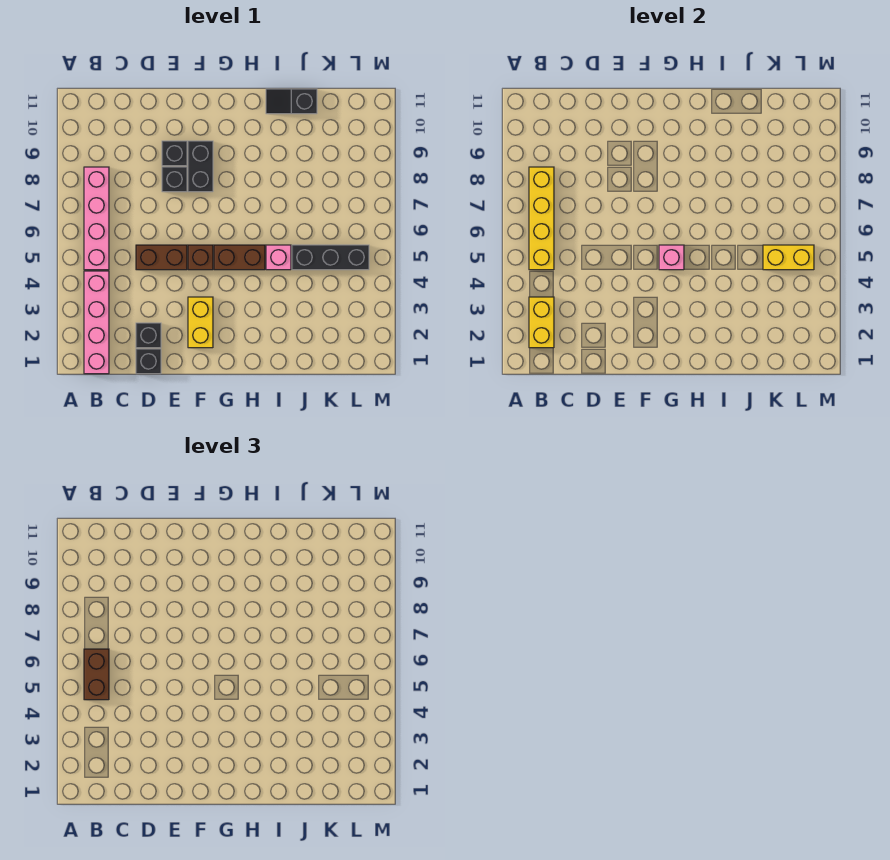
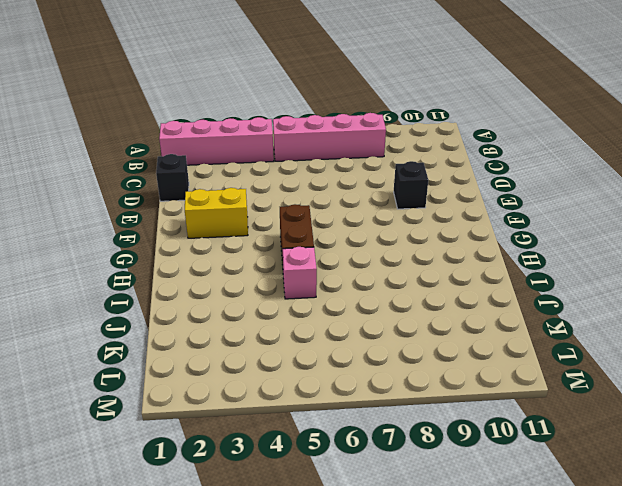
none -> black brick D2 level 1
none -> brown brick D5:E5 level 1
none -> black brick E8 level 1

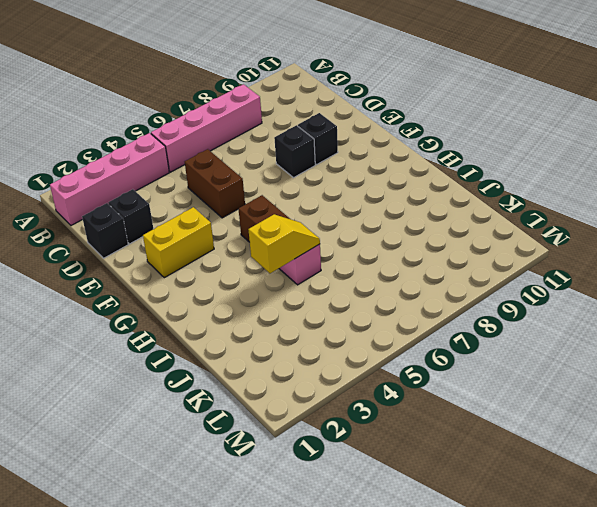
yellow slope I4:I5 level 2 top 4 -> none
none -> brown brick F5 level 1
none -> black brick F8:F9 level 1
none -> black slope I11:J11 level 1 top J

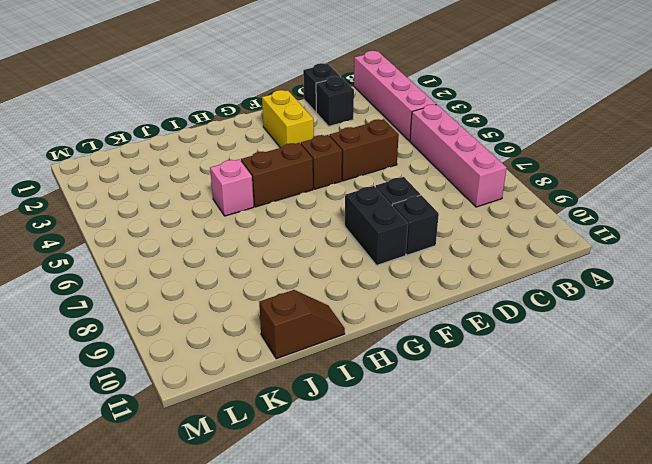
brown slope I11:J11 level 1 top J -> black slope I11:J11 level 1 top J
none -> black brick J5:L5 level 1
none -> yellow brick B2:B3 level 2
none -> yellow brick B5:B8 level 2

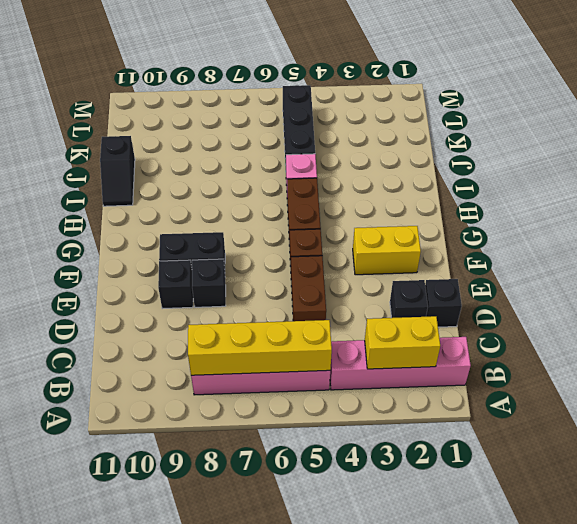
none -> pink brick G5 level 2
none -> yellow brick K5:L5 level 2
none -> brown brick B5:B6 level 3

